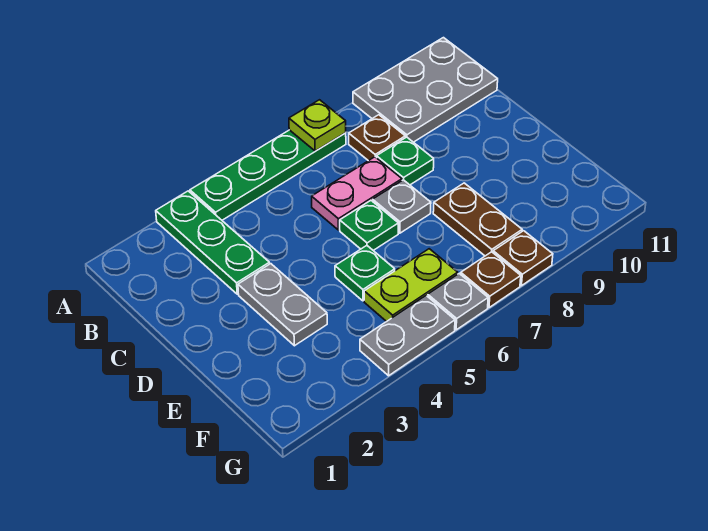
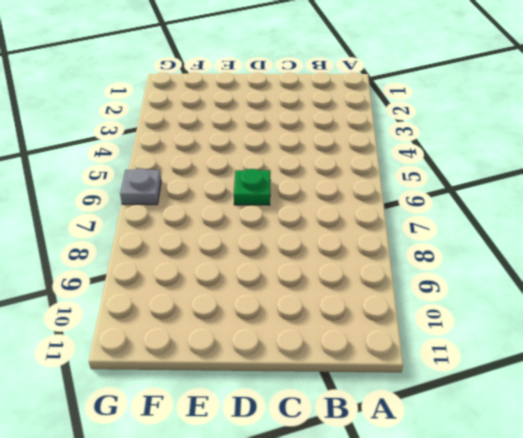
none -> green plate A3:C3 level 1
none -> green plate A4:A7 level 1
none -> grey plate A9:B11 level 1

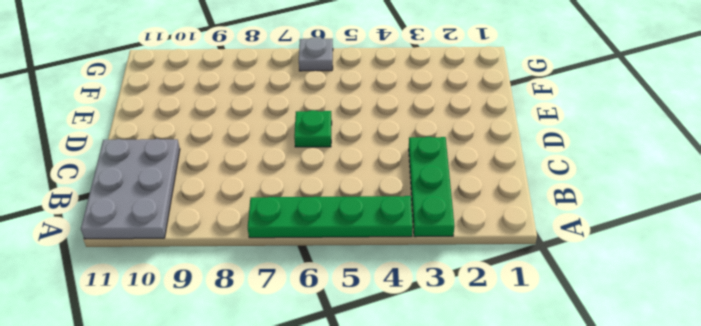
grey plate A10:C11 level 1 -> grey plate A9:B11 level 1
none -> brown plate B8 level 1
none -> pink plate C6:C7 level 1
none -> green plate C8 level 1

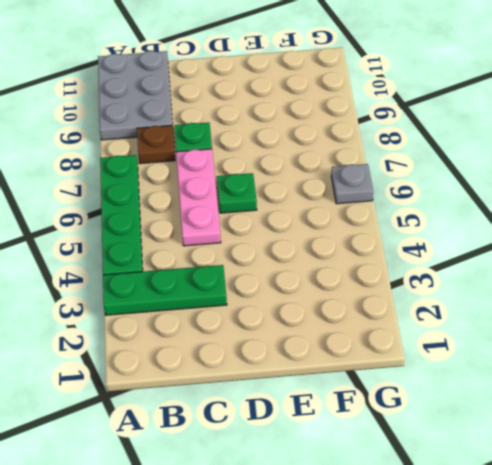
pink plate C5:C7 level 1 -> pink plate C6:C7 level 1
none -> grey plate D3:E3 level 1
none -> grey plate D7 level 1
none -> green plate E5 level 1

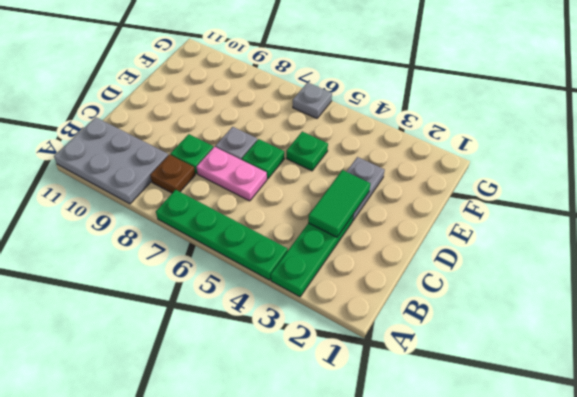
green tile C3:D3 level 2 -> none
none -> brown plate E8:F8 level 1
none -> lime plate F5:F6 level 1
none -> grey plate G4:G5 level 1

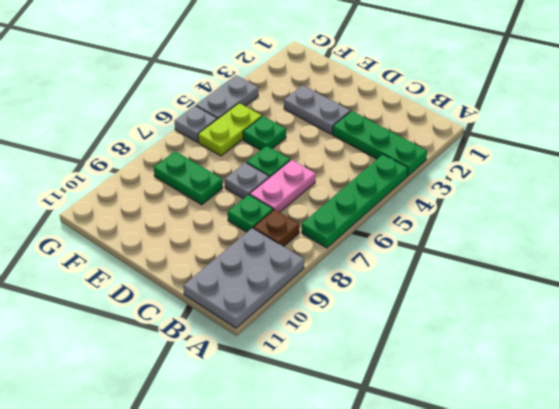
green plate E8:F8 level 1 -> brown plate E8:F8 level 1
none -> brown plate G7 level 1
none -> brown plate G8 level 1
none -> lime plate A7 level 2

